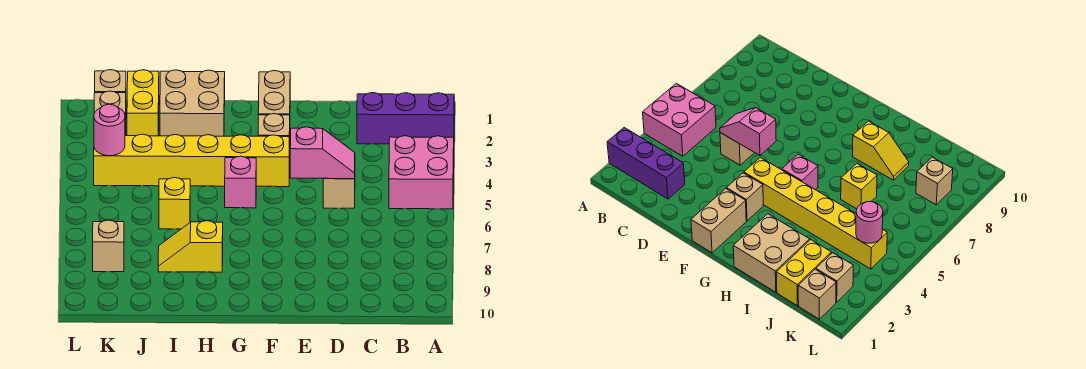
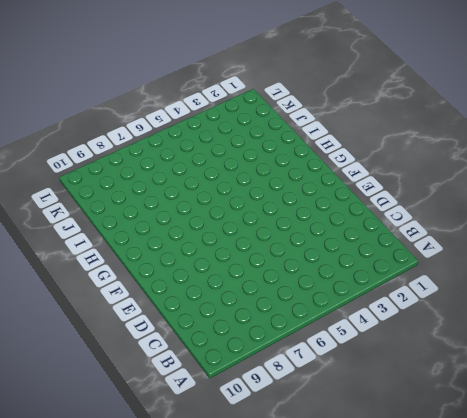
none -> purple brick A2:C2 level 1
none -> pink brick A4:B5 level 1
none -> tan brick D5 level 1

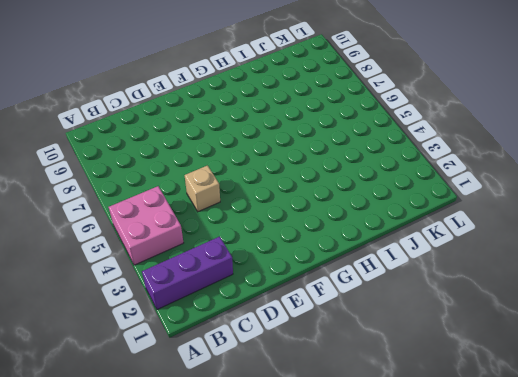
none -> tan brick F1:F2 level 1
none -> tan brick F3 level 1
none -> yellow brick F4:K4 level 1

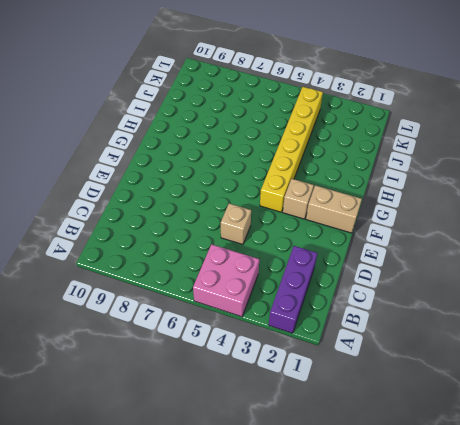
none -> pink brick G5 level 1
none -> tan brick H1:I2 level 1
none -> yellow slope H8:I8 level 1 top H

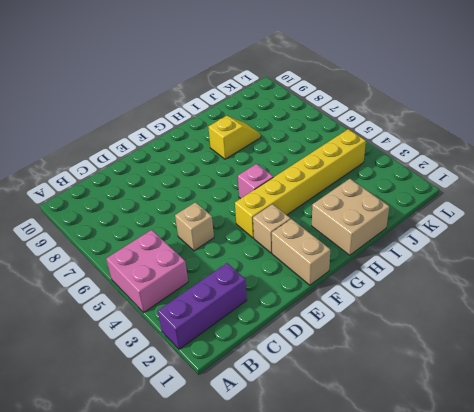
none -> yellow brick I6 level 1
none -> yellow brick J1:J2 level 1
none -> tan brick K1 level 1

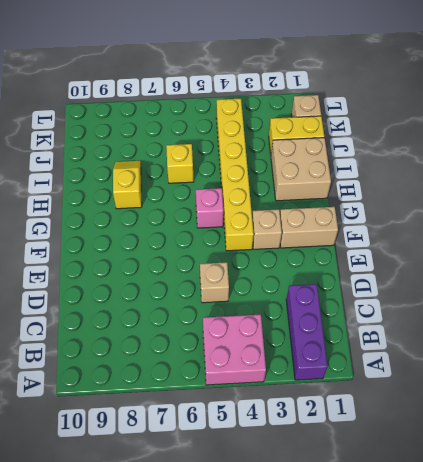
none -> tan brick K2 level 1
none -> tan brick K8 level 1
none -> pink slope D5:E5 level 2 top E

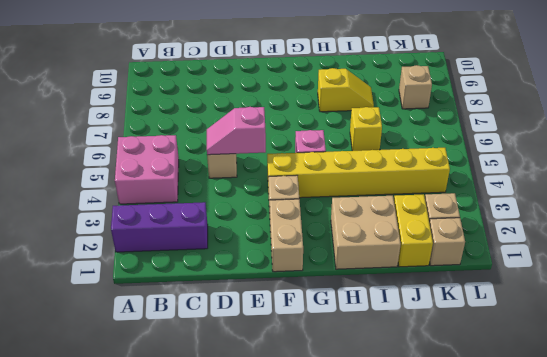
none -> pink round brick K4 level 2

